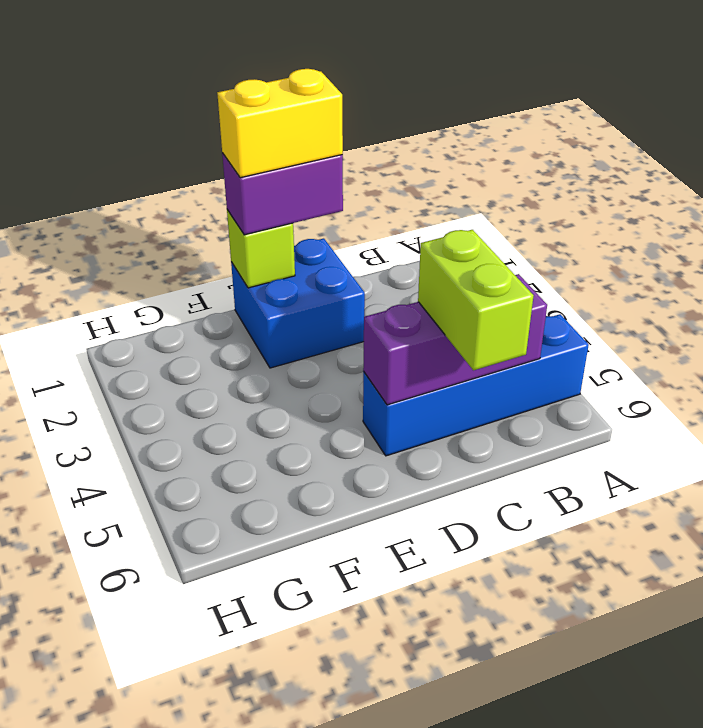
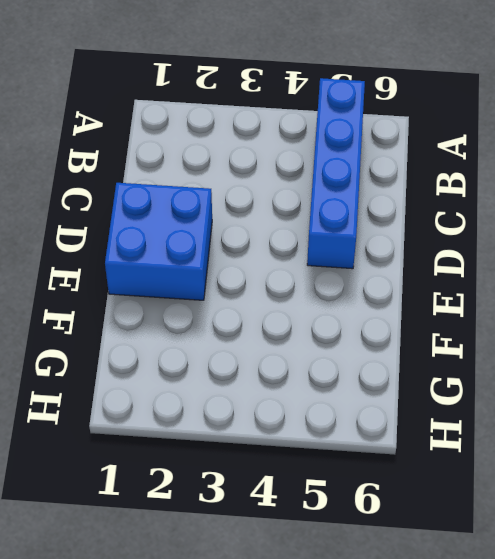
none -> purple brick B5:D5 level 2
none -> lime brick E1 level 2

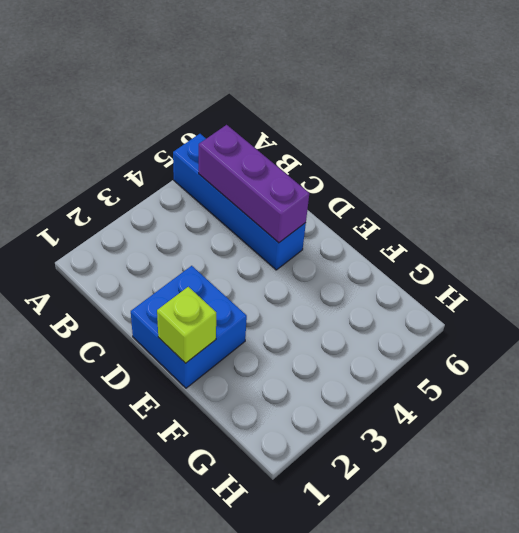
none -> lime brick C5:C6 level 3
none -> purple brick D1:E1 level 3

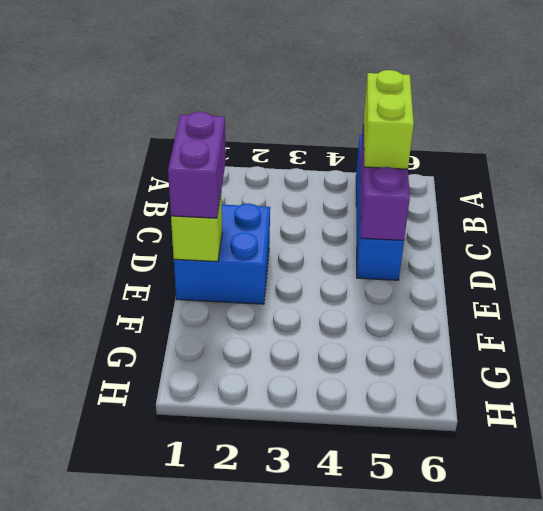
lime brick B5:C5 level 3 -> lime brick C5:C6 level 3
none -> yellow brick D1:E1 level 4

